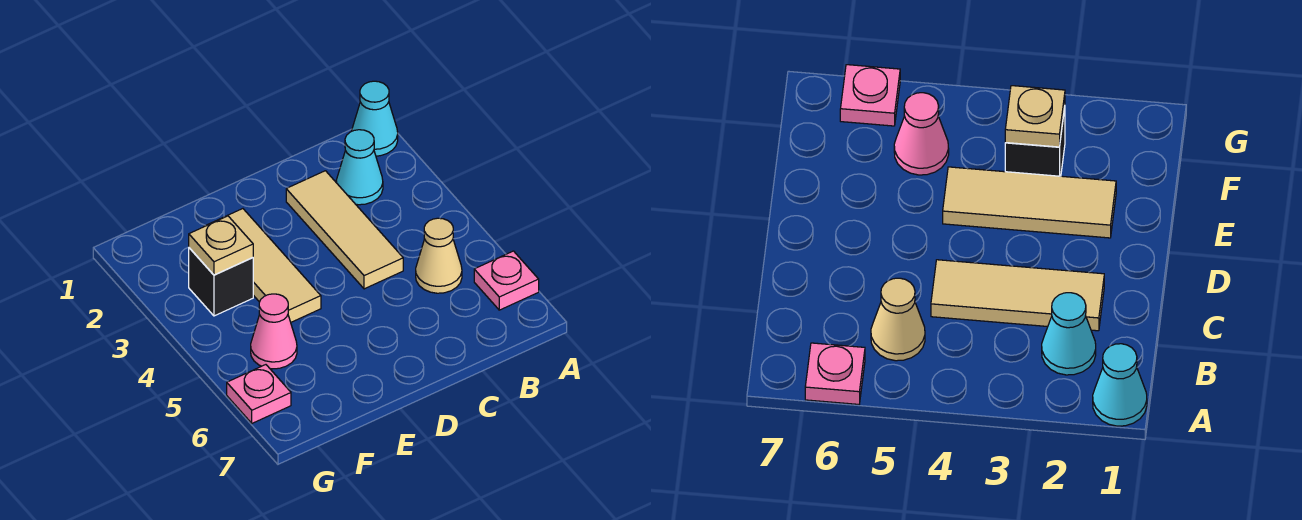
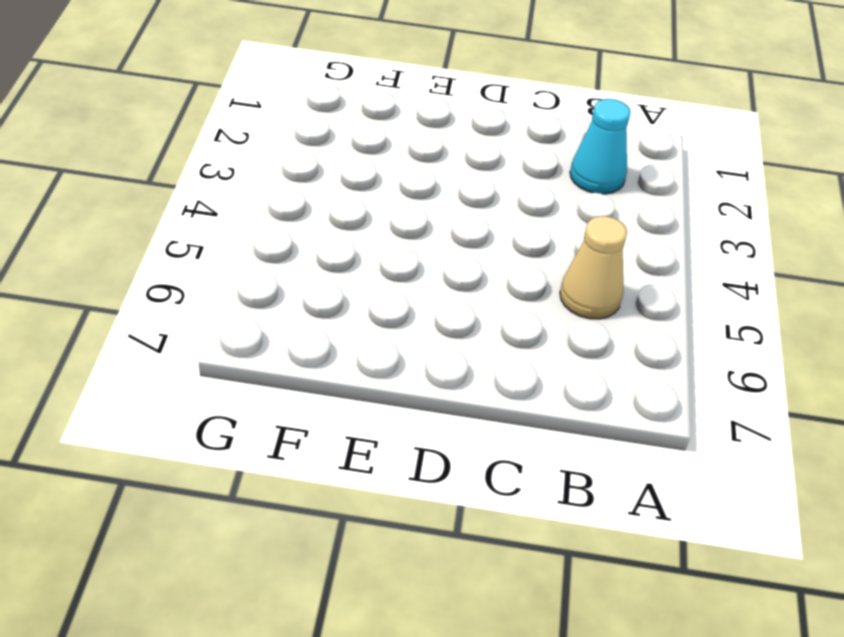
none -> cyan cone A1 level 1
none -> pink plate A6 level 1

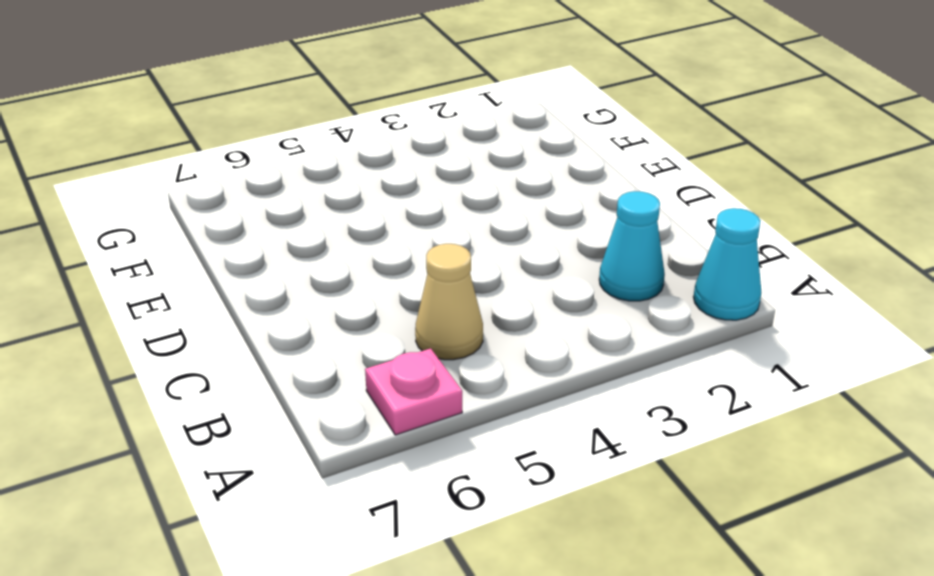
none -> tan tile C2:C4 level 1
none -> tan tile E2:E4 level 1

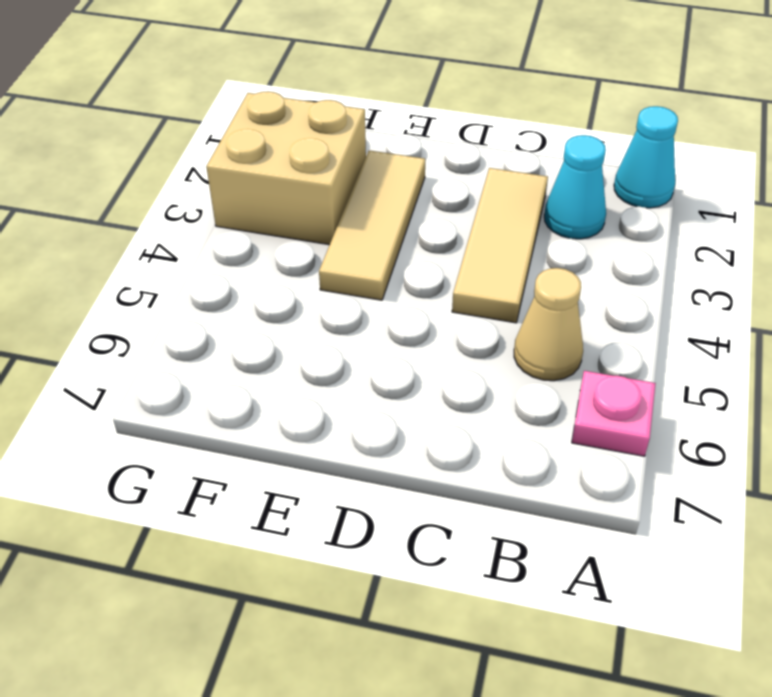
tan brick F2:G3 level 1 -> black brick F3 level 1
none -> pink cone F5 level 1
none -> pink plate G6 level 1

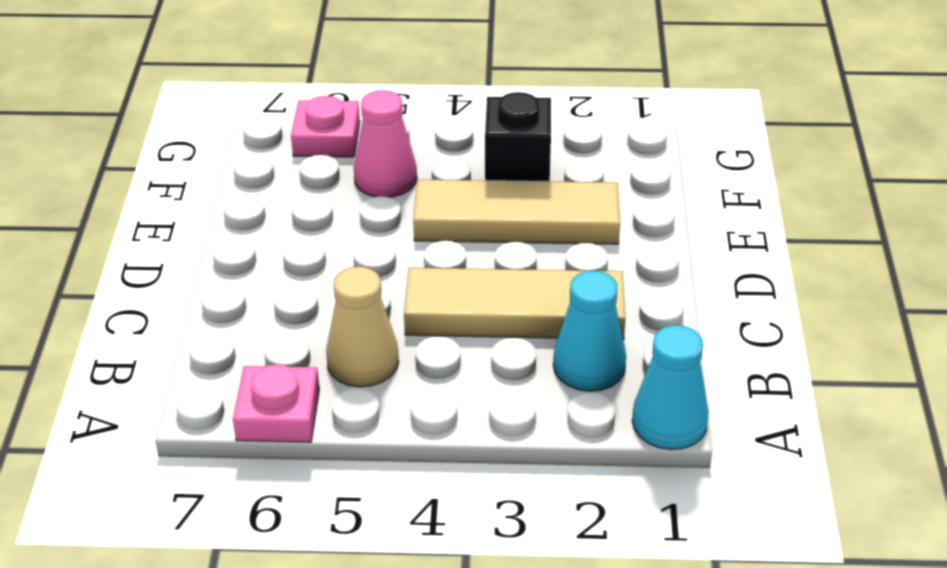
none -> tan plate F3 level 2

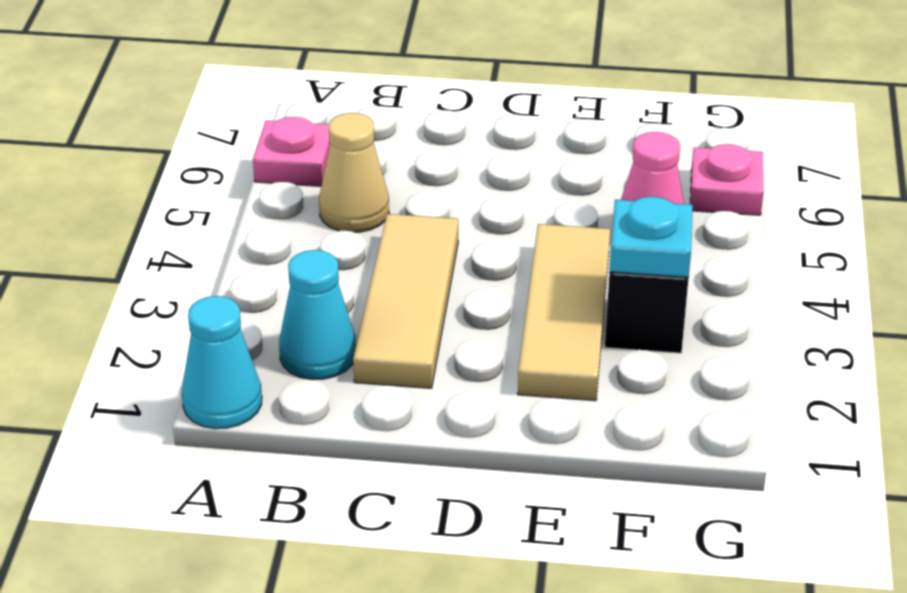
cyan plate F3 level 2 -> tan plate F3 level 2

